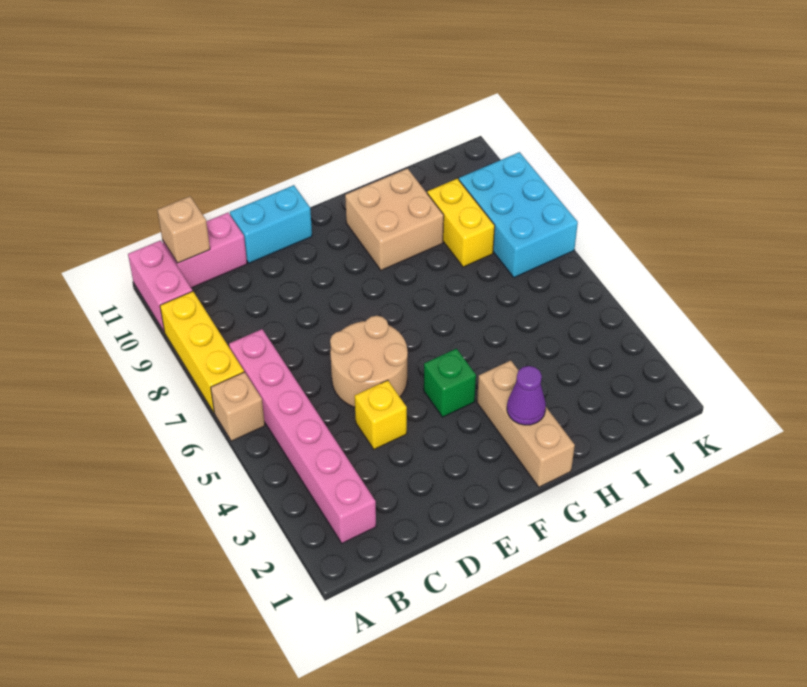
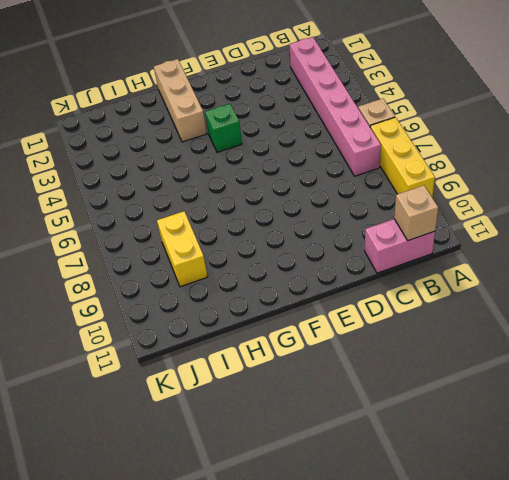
none -> pink brick A10:A11 level 1
none -> yellow brick D4 level 1
none -> tan round brick D5:E6 level 1

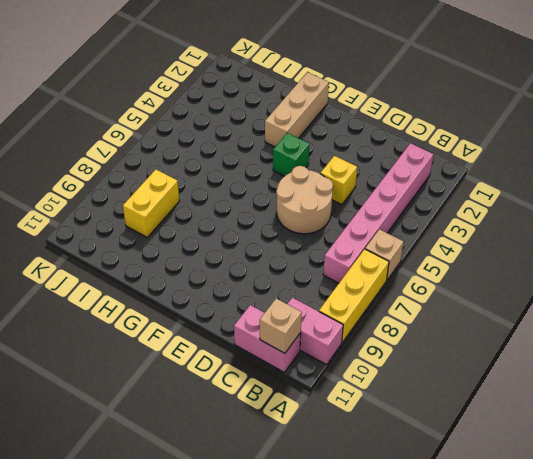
pink brick A10:B10 level 1 -> pink brick A10:A11 level 1
none -> cyan brick D11:E11 level 1
none -> tan brick G9:H10 level 1
none -> cyan brick J7:K9 level 1

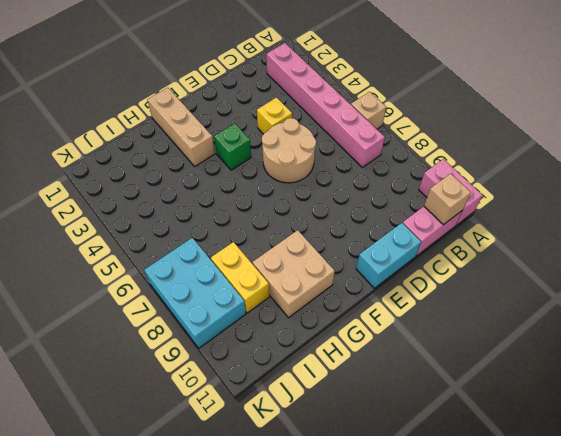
none -> yellow brick A7:A9 level 1
none -> purple cone G2 level 2

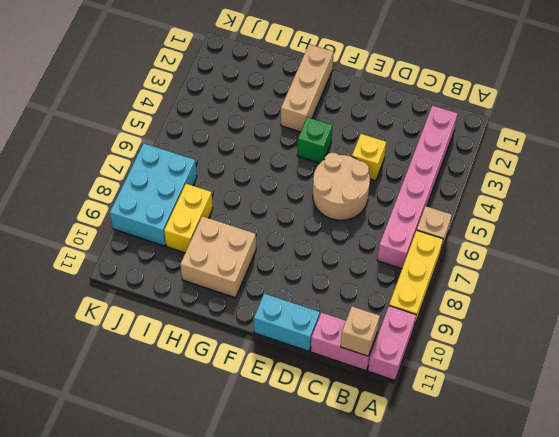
none -> purple cone G2 level 2

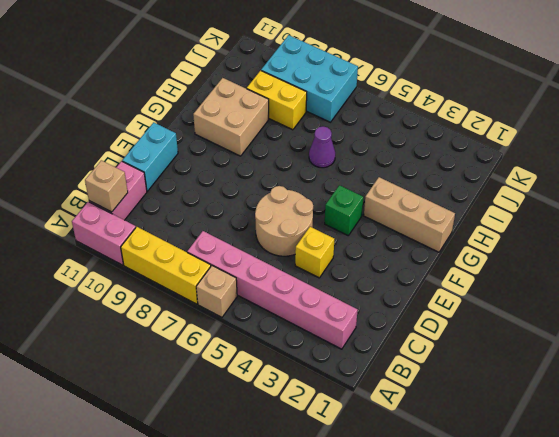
purple cone H6 level 1 -> purple cone G2 level 2

